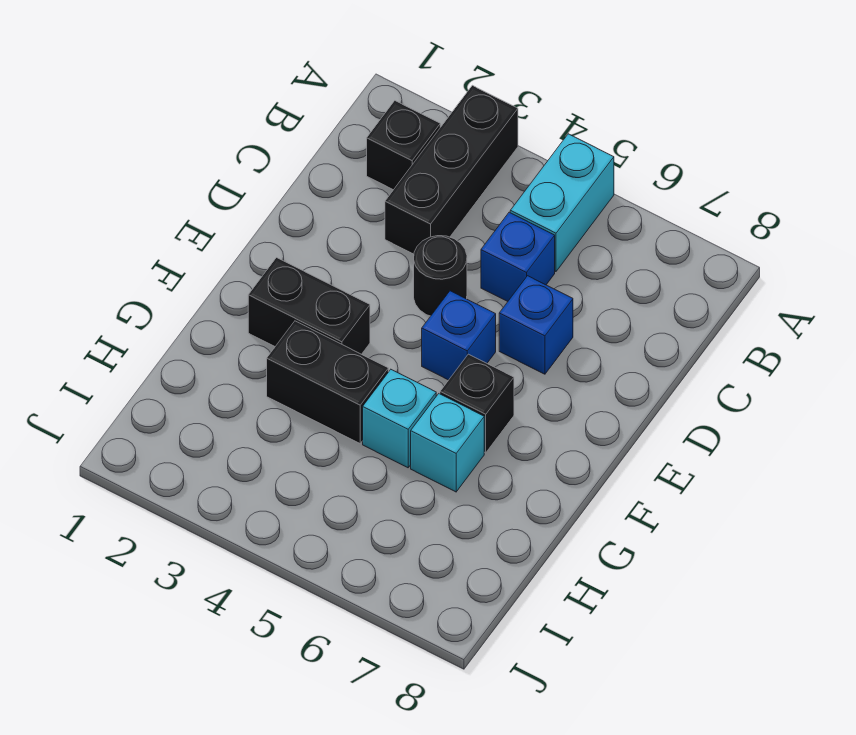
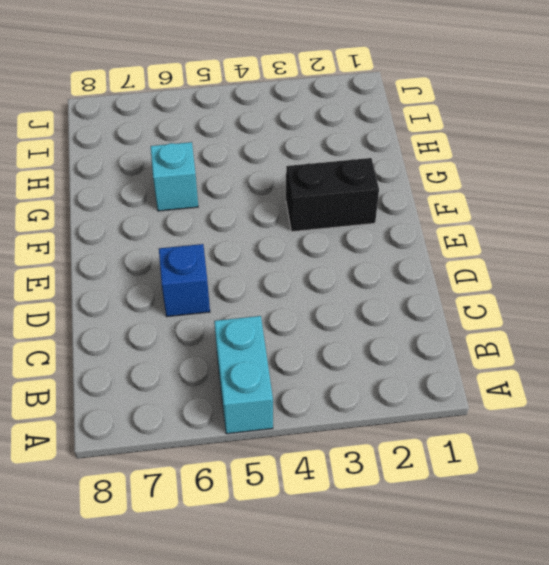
none -> black brick A3:C3 level 1
none -> black brick B2 level 1
none -> blue brick C5 level 1

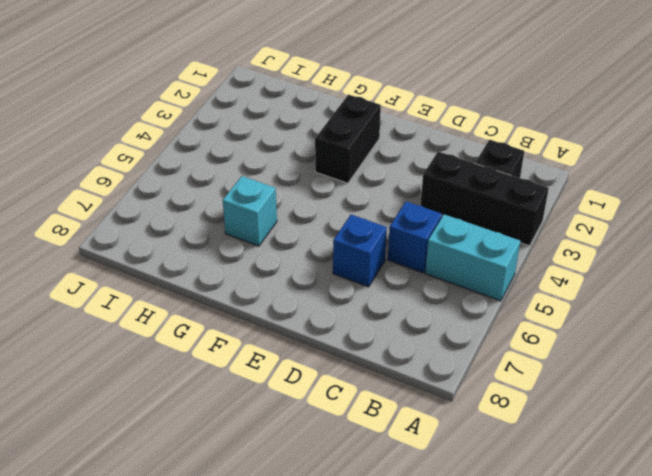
none -> black round brick D4 level 1
none -> blue brick E5 level 1
none -> black brick F6 level 1

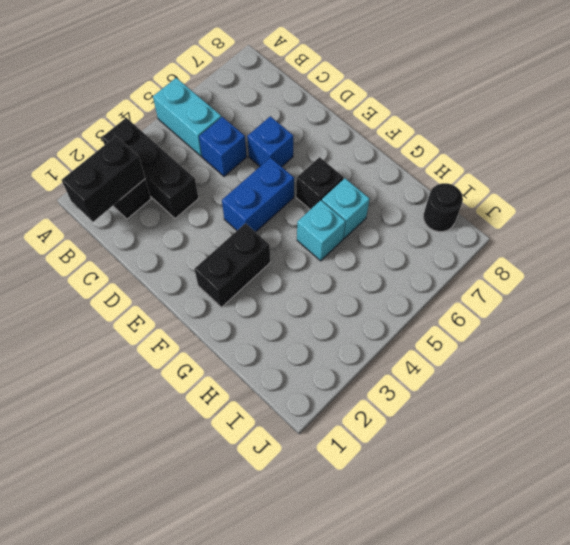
black brick B1:B2 level 2 -> black brick G3:G4 level 1
blue brick E4:E5 level 1 -> blue brick E5 level 1
black round brick I8 level 1 -> black round brick D4 level 1

